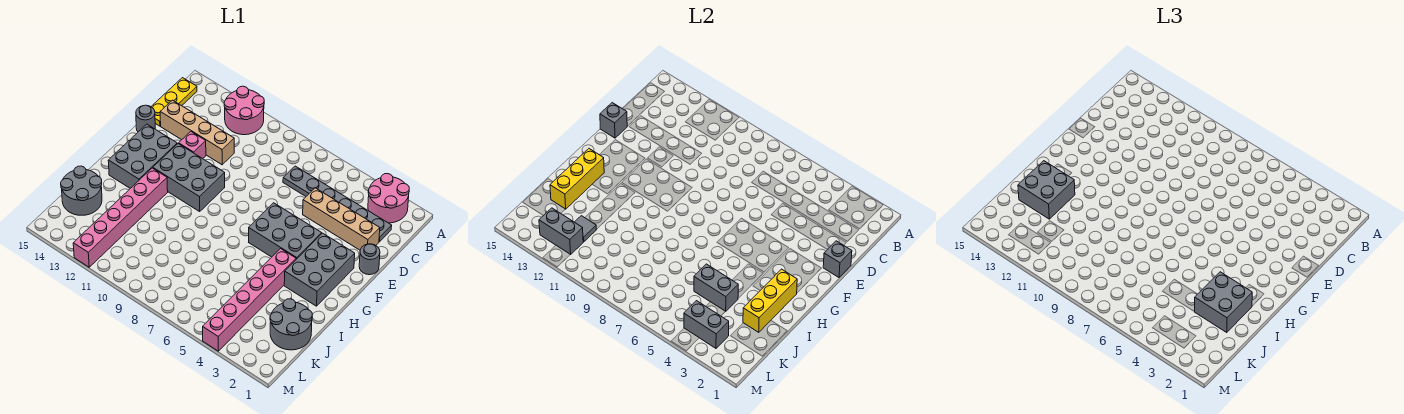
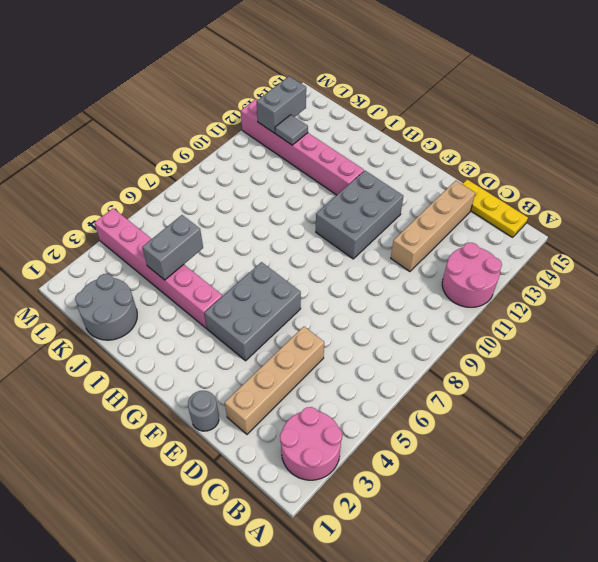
none -> grey plate C2:C7 level 1
none -> pink brick E12 level 1
none -> grey round brick E15 level 1

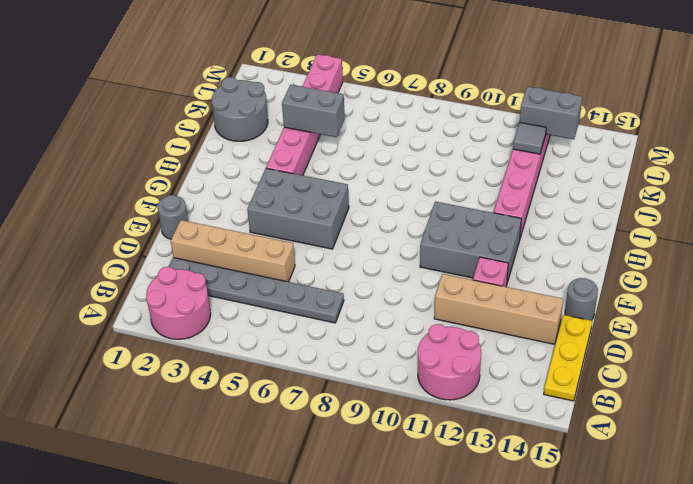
none -> grey brick F2:H3 level 1
none -> grey brick F13:H14 level 1
none -> grey round brick J14:K15 level 1

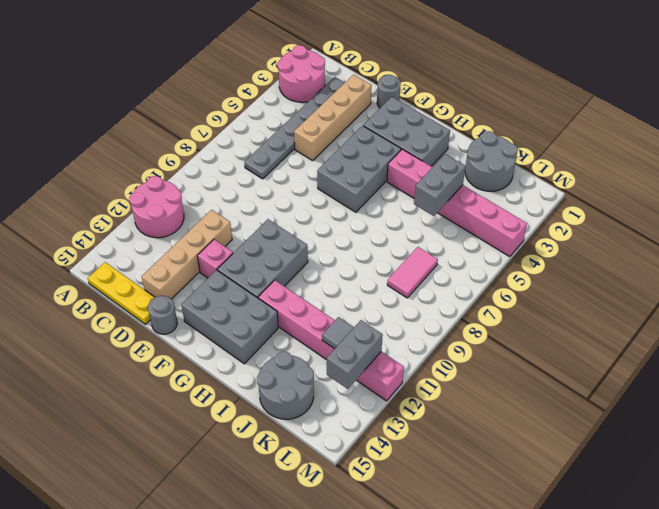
pink tile K7:K8 level 1 -> none
none -> grey brick E1 level 2
none -> grey brick E15 level 2
none -> yellow brick H2:J2 level 2

